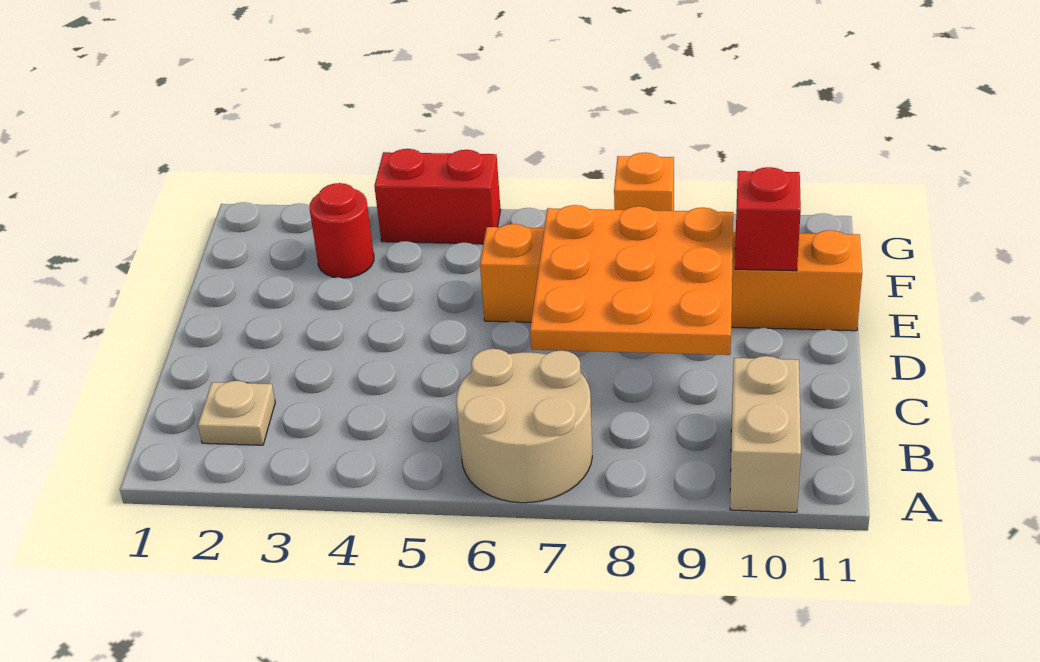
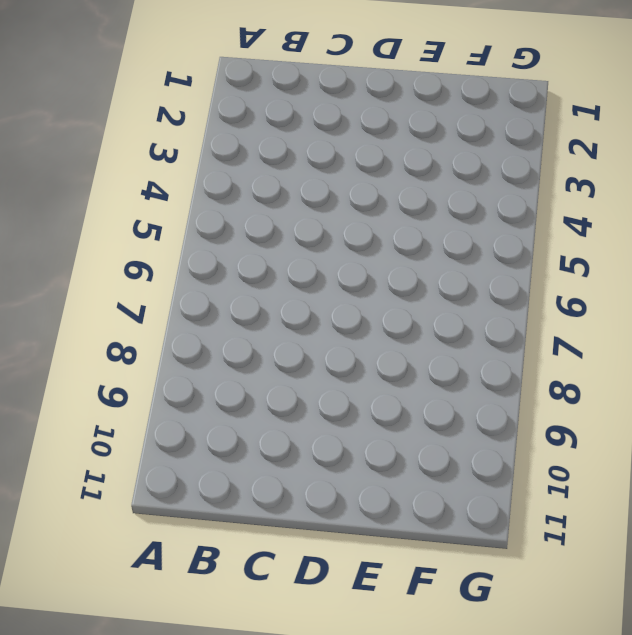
none -> tan round brick A6:B7 level 1
none -> tan brick A10:B10 level 1

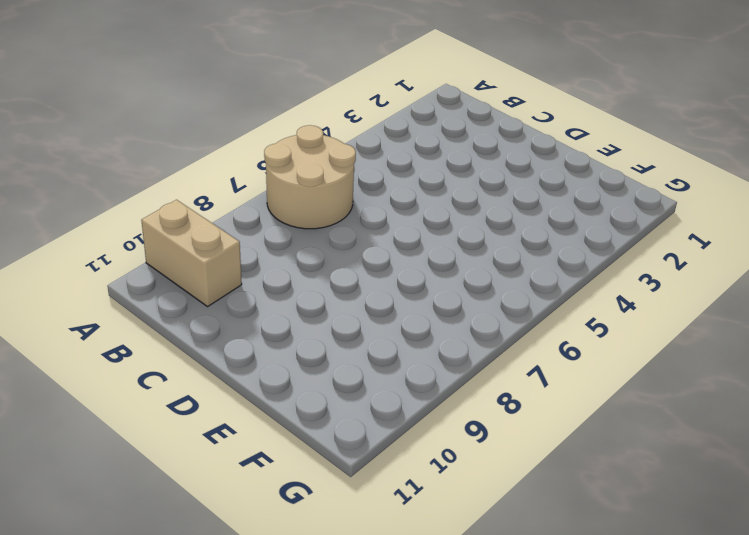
none -> tan plate B2 level 1
none -> orange brick E6:E11 level 1

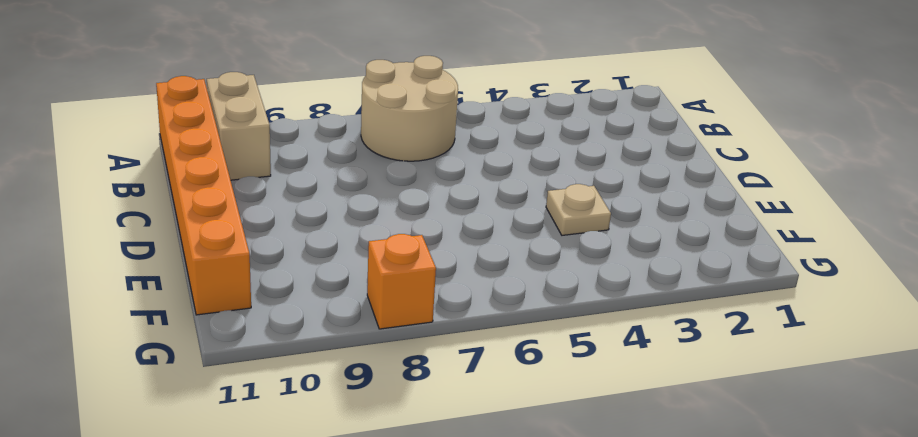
orange brick A11:F11 level 1 -> orange brick E6:E11 level 1
tan plate E4 level 1 -> tan plate B2 level 1
none -> red round brick F3 level 1
none -> red brick G4:G5 level 1

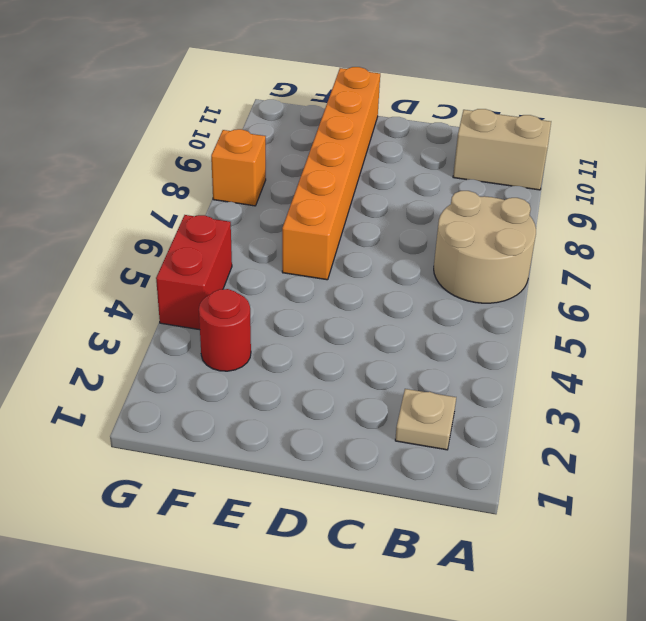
none -> orange plate C7:E9 level 2
none -> red brick E10 level 2

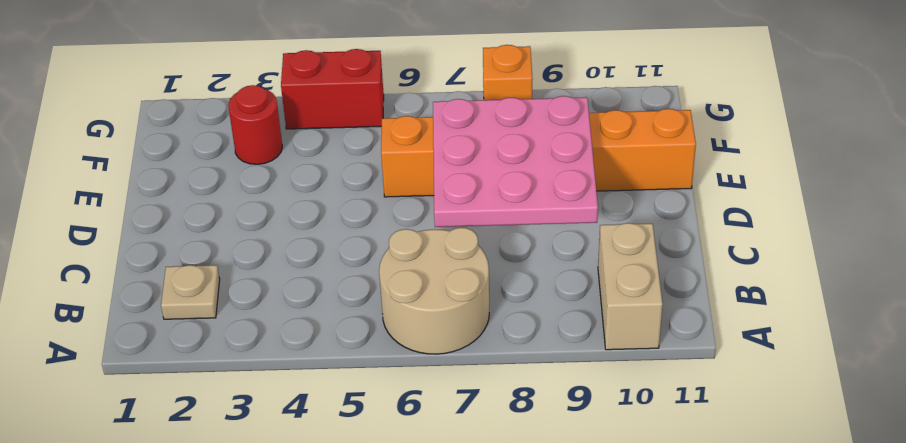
pink plate C7:E9 level 2 -> orange plate C7:E9 level 2
none -> red brick E10 level 2

